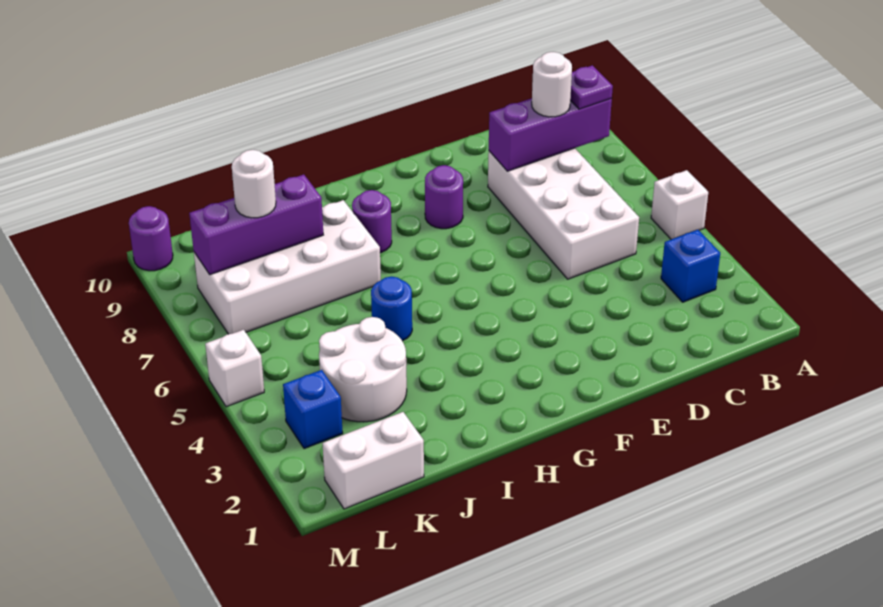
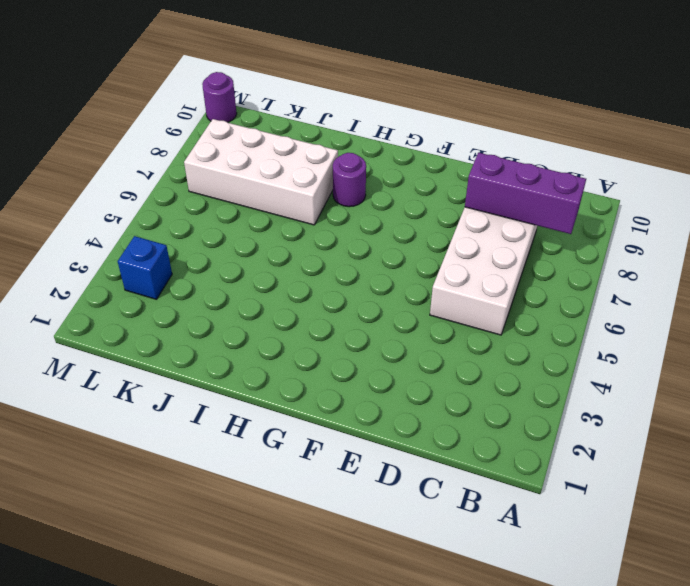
none -> white brick A5 level 1
none -> blue brick B3 level 1
none -> purple round brick F8 level 1

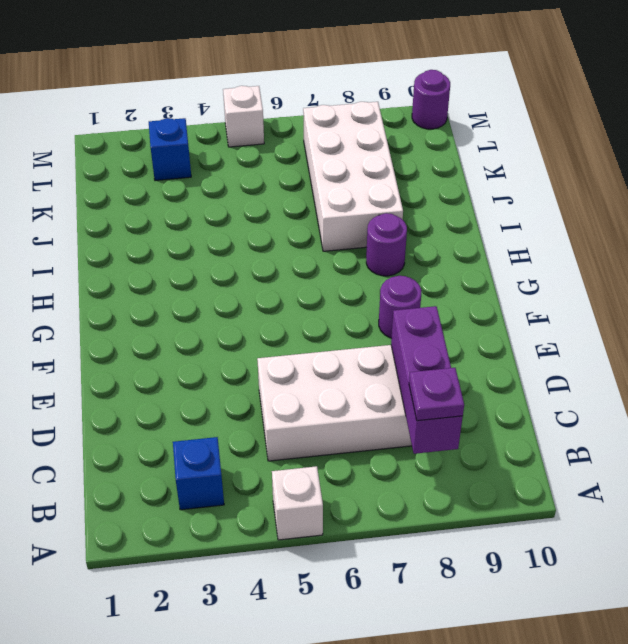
none -> blue round brick I5 level 1
none -> white round brick J3:K4 level 1
none -> white brick K1:L1 level 1

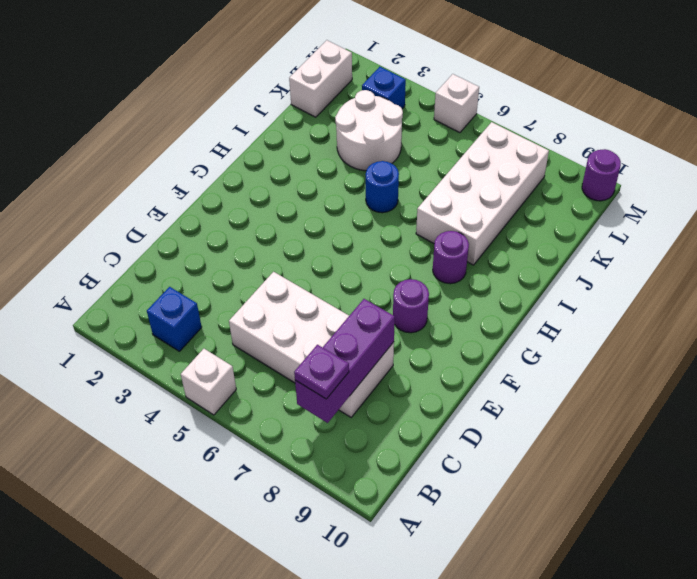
none -> purple brick J8:L8 level 2
none -> white round brick C8 level 3
none -> white round brick K8 level 3

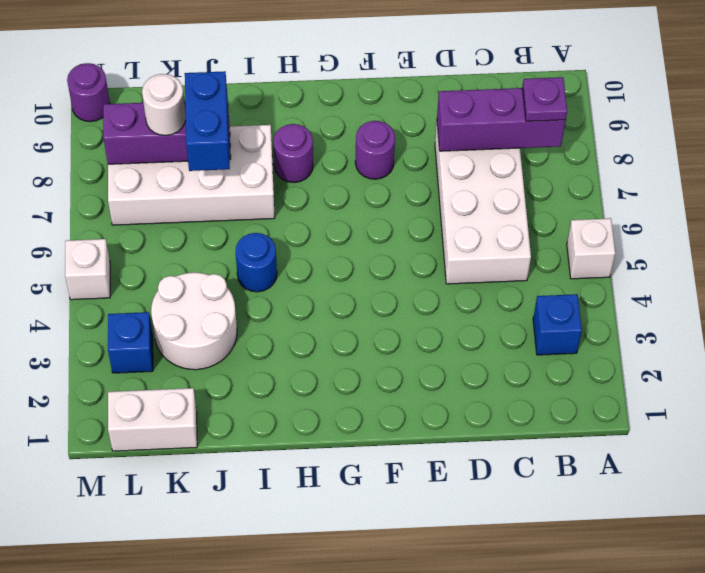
blue brick J7:J8 level 3 -> none
none -> white round brick C8 level 3

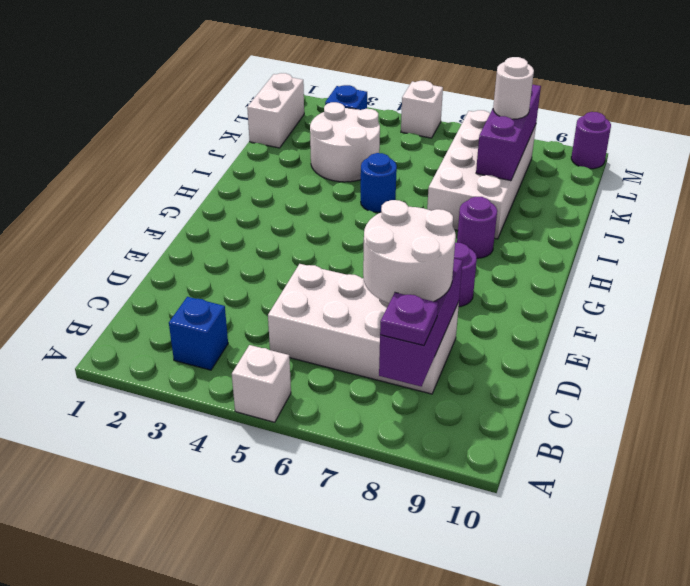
white round brick C7:D8 level 3 -> white round brick C8 level 3

